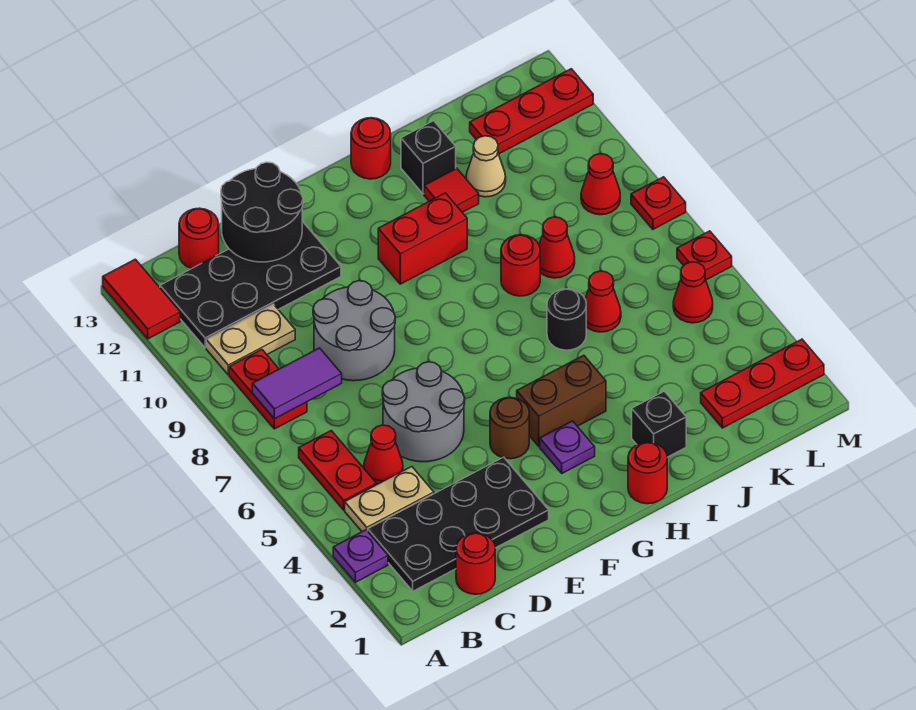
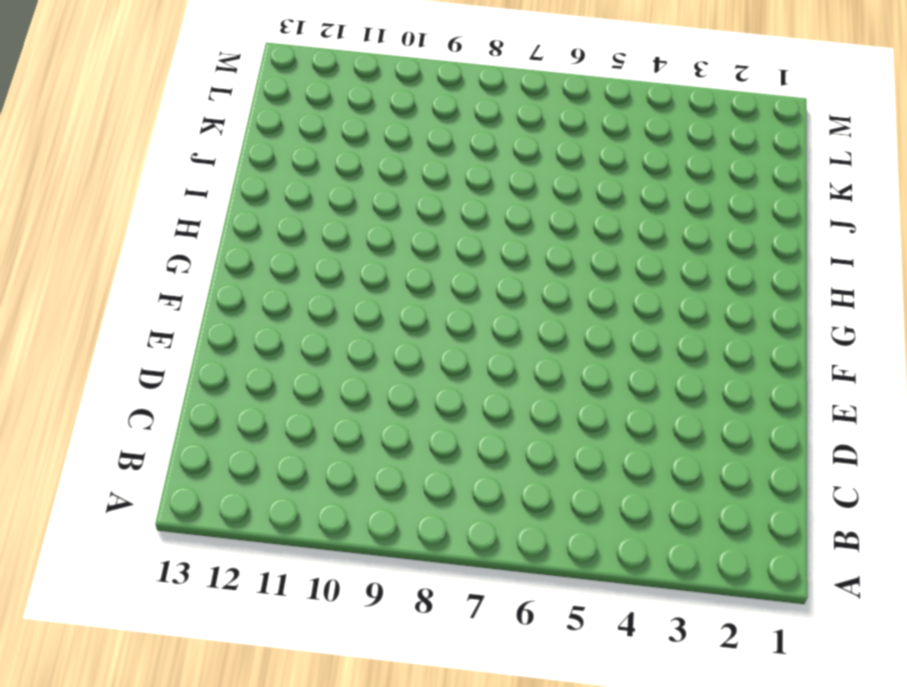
none -> purple plate A3 level 1
none -> red tile A12:A13 level 1
none -> black plate B2:E3 level 1
none -> tan plate B4:C4 level 1

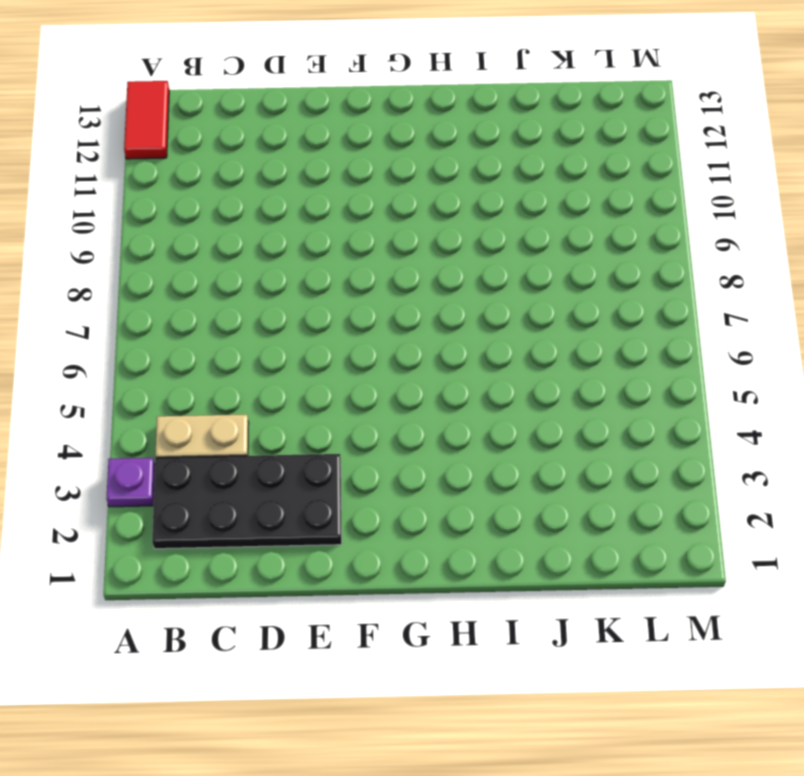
none -> red plate B5:B6 level 1
none -> red plate B8:B9 level 1
none -> tan plate B10:C10 level 1
none -> black plate B11:E12 level 1

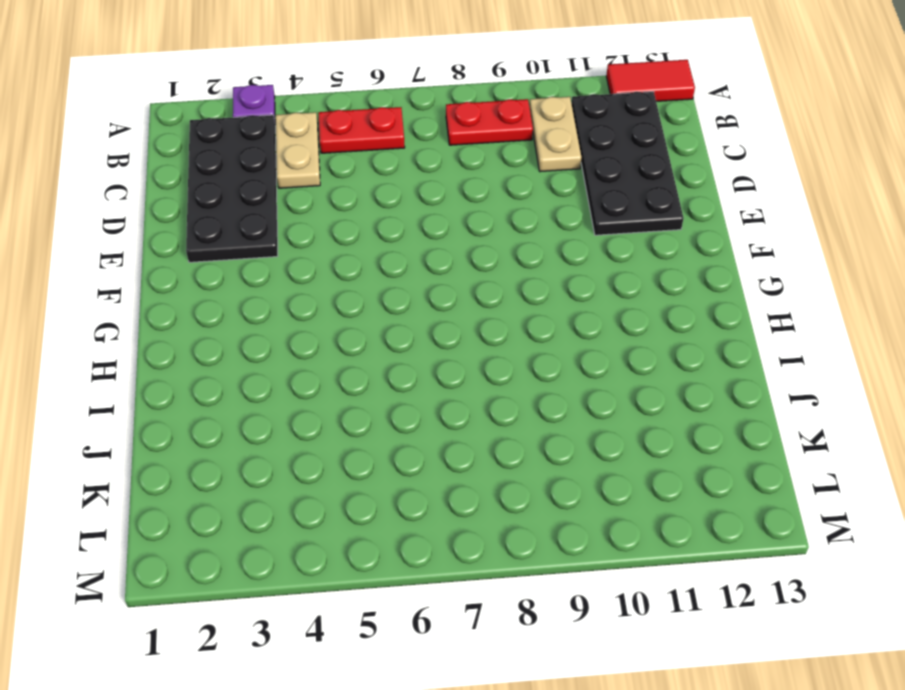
none -> red round brick C1 level 1
none -> red cone C5 level 1
none -> red round brick C13 level 1
none -> grey round brick D5:E6 level 1

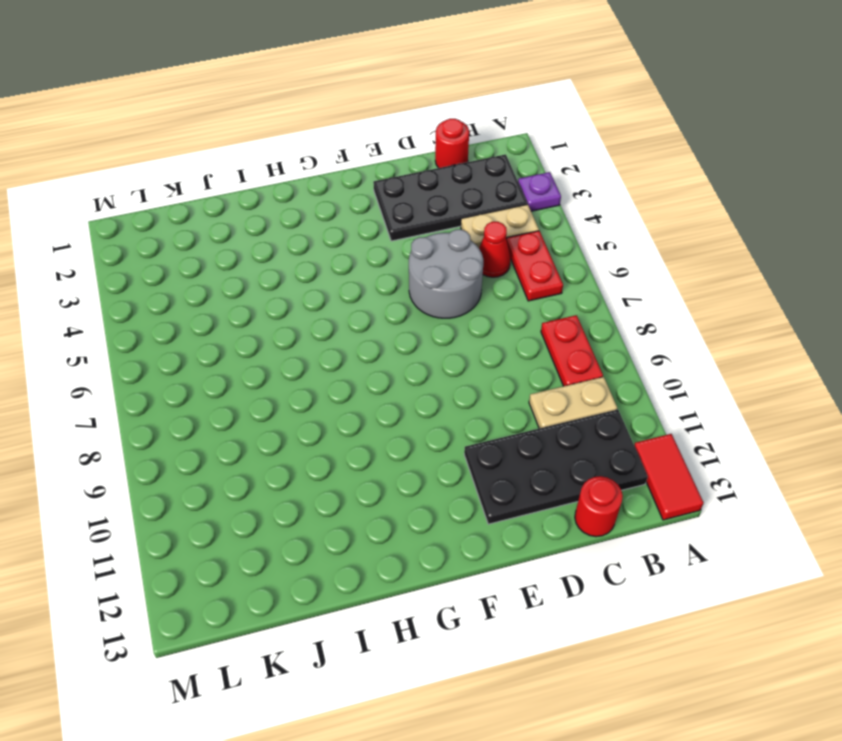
none -> grey round brick D8:E9 level 1
none -> brown round brick F4 level 1
none -> purple plate G3 level 1
none -> brown brick G4:H4 level 1

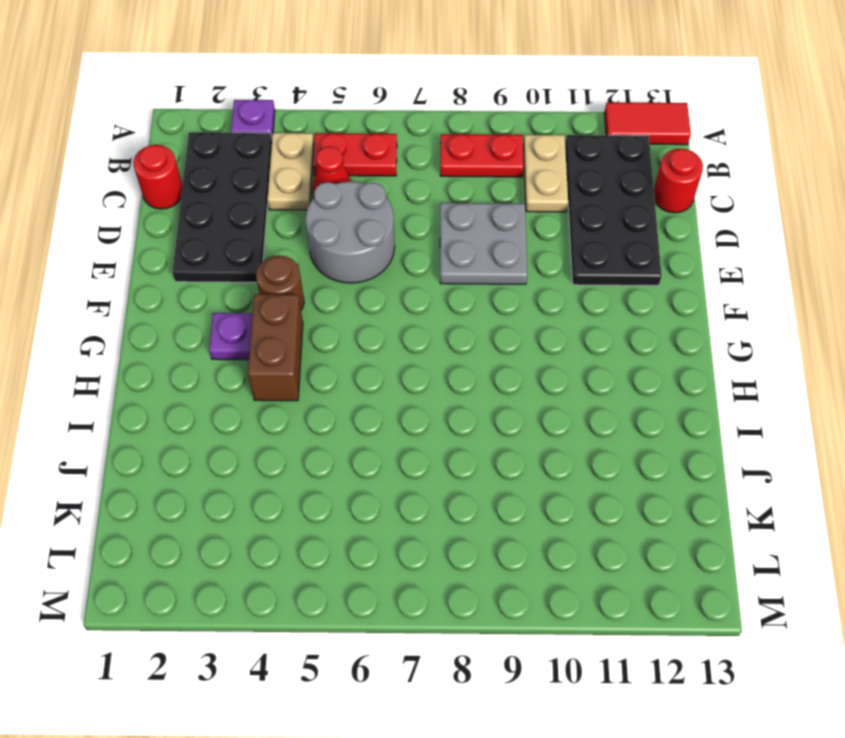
grey plate D8:E9 level 1 -> grey round brick D8:E9 level 1
none -> red brick G10:H10 level 1
none -> red round brick H1 level 1
none -> red round brick H13 level 1
none -> black brick I2 level 1

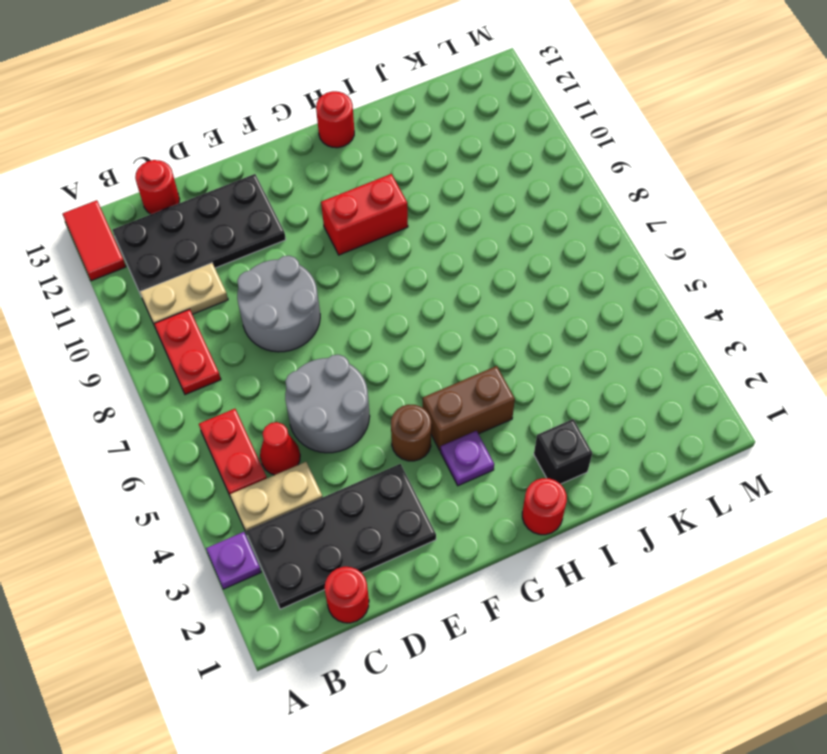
none -> black round brick I6 level 1
none -> red round brick I8 level 1
none -> red tile I11 level 1
none -> black brick I12 level 1

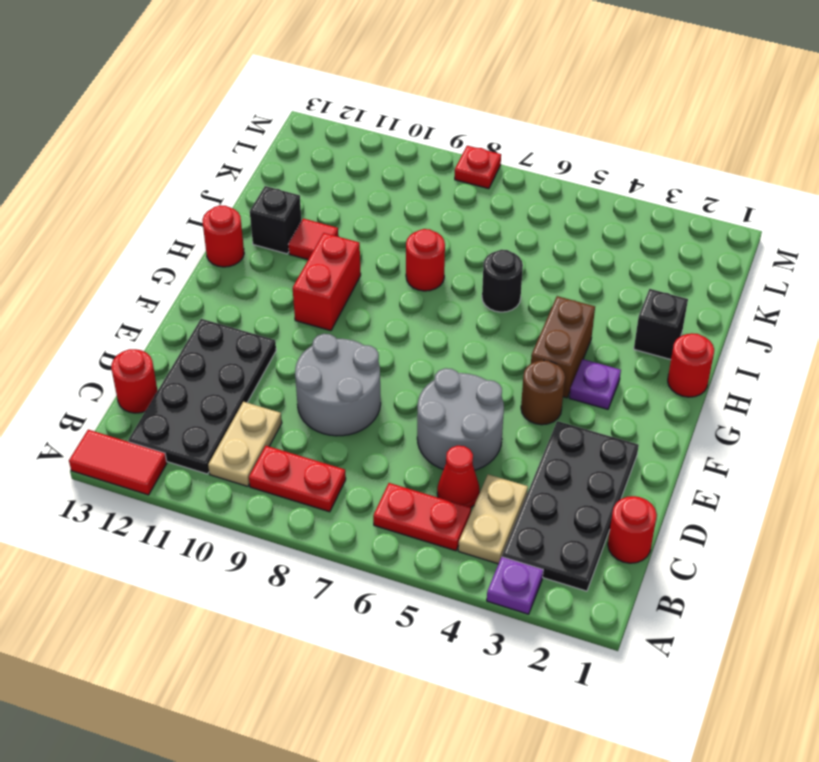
none -> red cone J6 level 1
none -> red cone J8 level 1
none -> tan cone J11 level 1
none -> red plate K2:M2 level 1

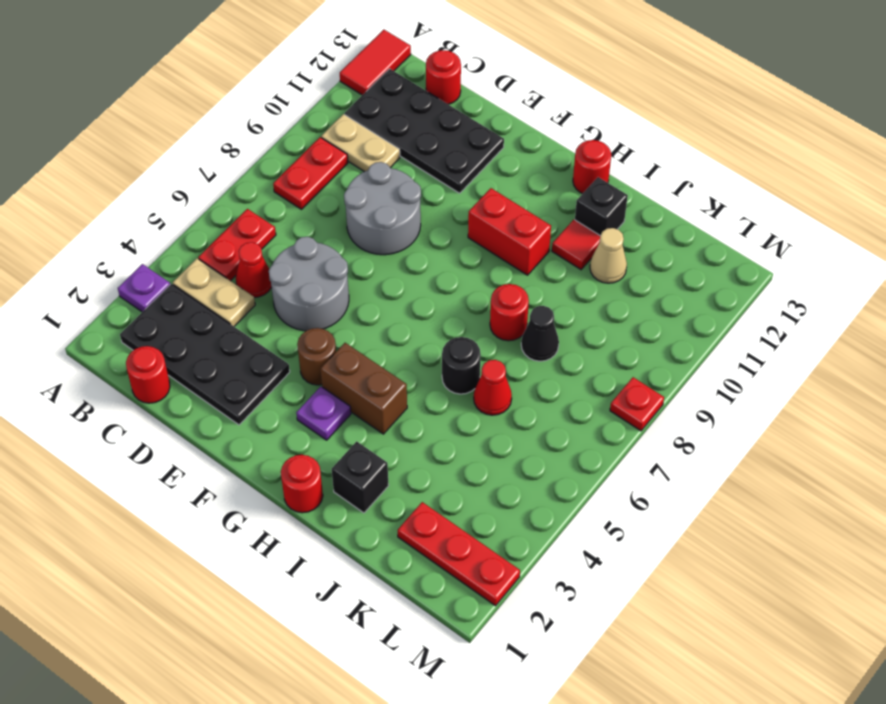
black cone J8 level 1 -> red cone J8 level 1
none -> red plate K12:M12 level 1
none -> red cone L5 level 1
none -> red cone L9 level 1
none -> red plate M6 level 1

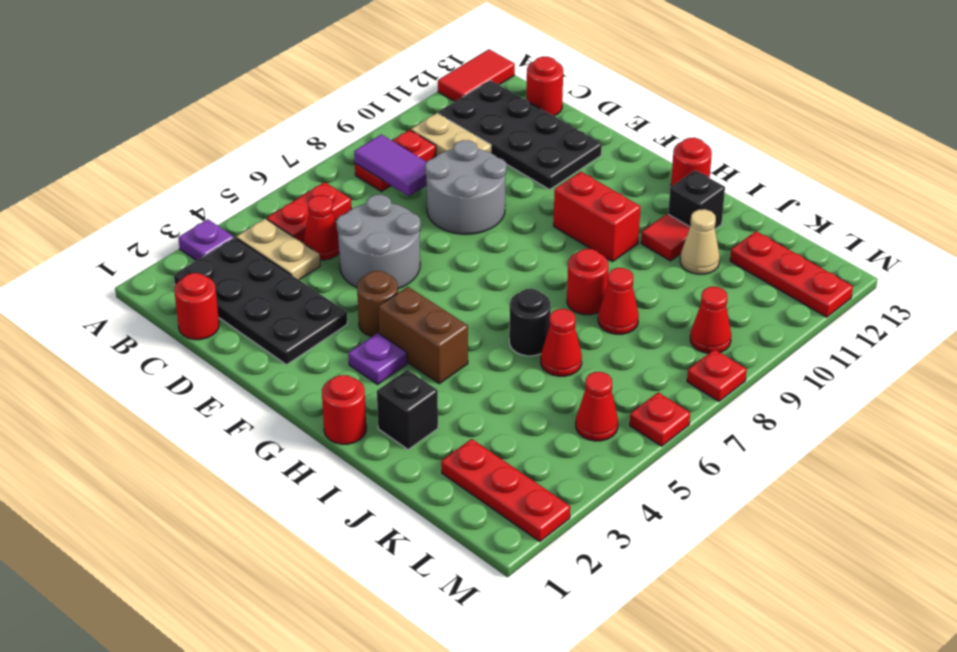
none -> black round brick D12:E13 level 2

